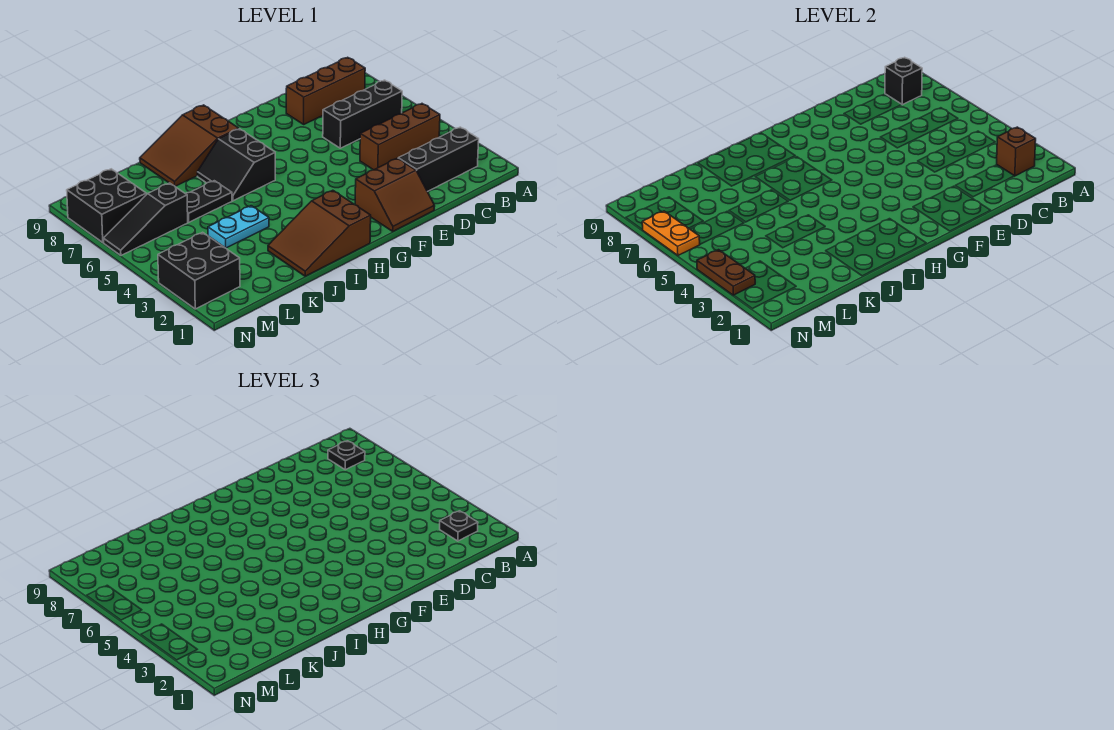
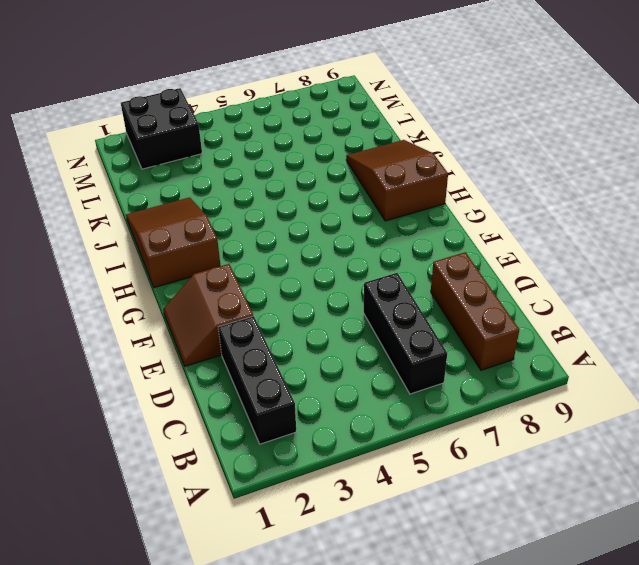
none -> brown brick B4:D4 level 1
none -> black slope H6:I7 level 1 top H
none -> cyan plate J4:K4 level 1

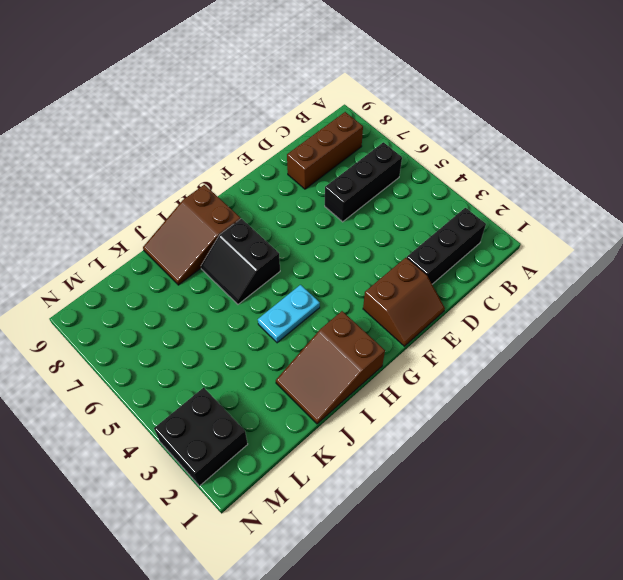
cyan plate H4:I4 level 1 -> cyan plate J4:K4 level 1
none -> brown brick B4:D4 level 1
none -> black plate J6:K6 level 1
none -> black slope L6:N6 level 1 top L

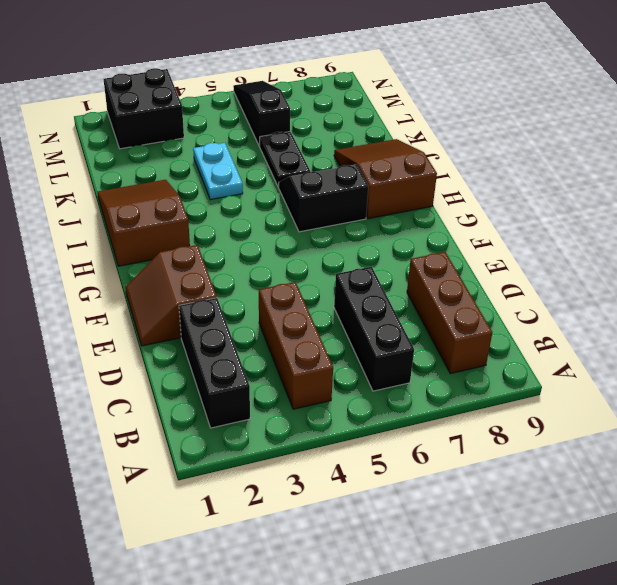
none -> black brick M7:N8 level 1
none -> brown brick B2 level 2
none -> black brick B8 level 2

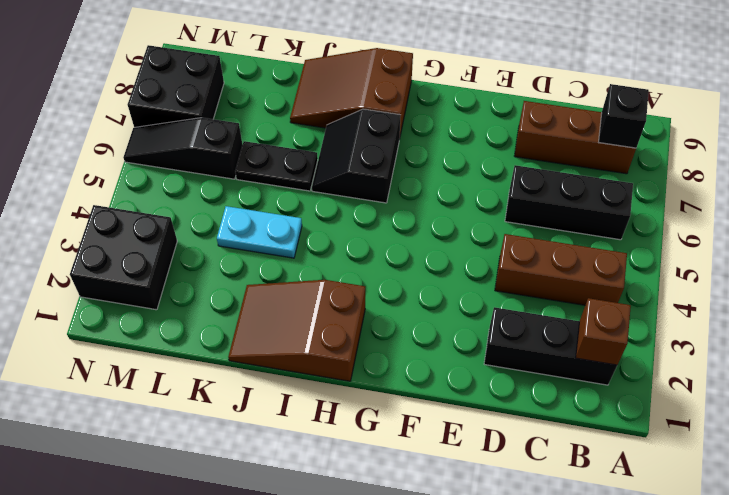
none -> brown slope E1:F2 level 1 top 2
none -> brown plate N3:N4 level 2
none -> orange plate N6:N7 level 2

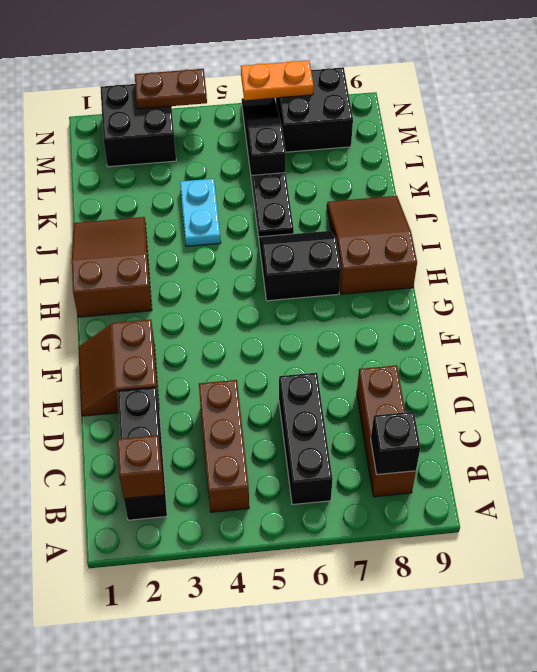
none -> black plate B2 level 3
none -> black plate B8 level 3

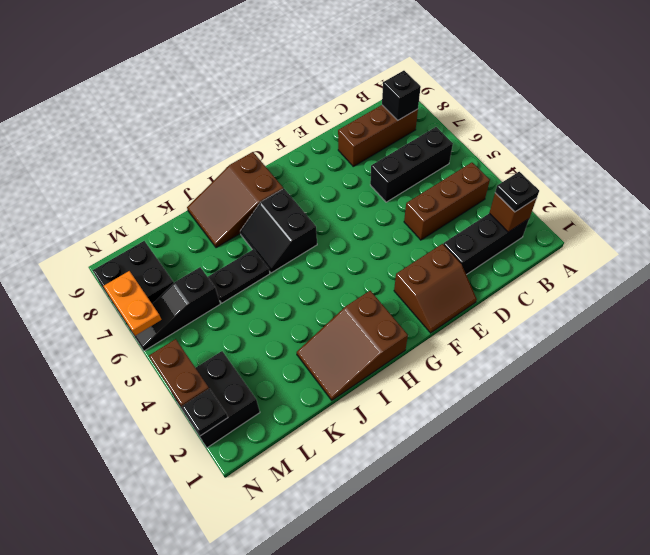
black plate N2 level 2 -> black plate B8 level 3
none -> cyan plate J4:K4 level 1

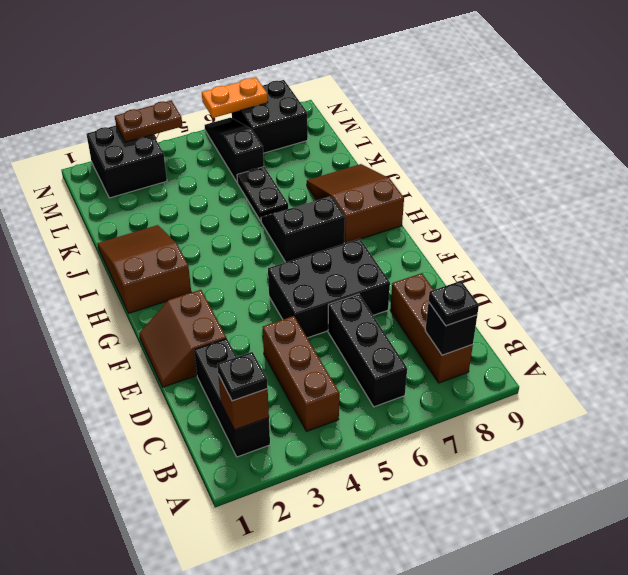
black brick E5:F7 level 1 -> none
none -> cyan plate J4:K4 level 1

